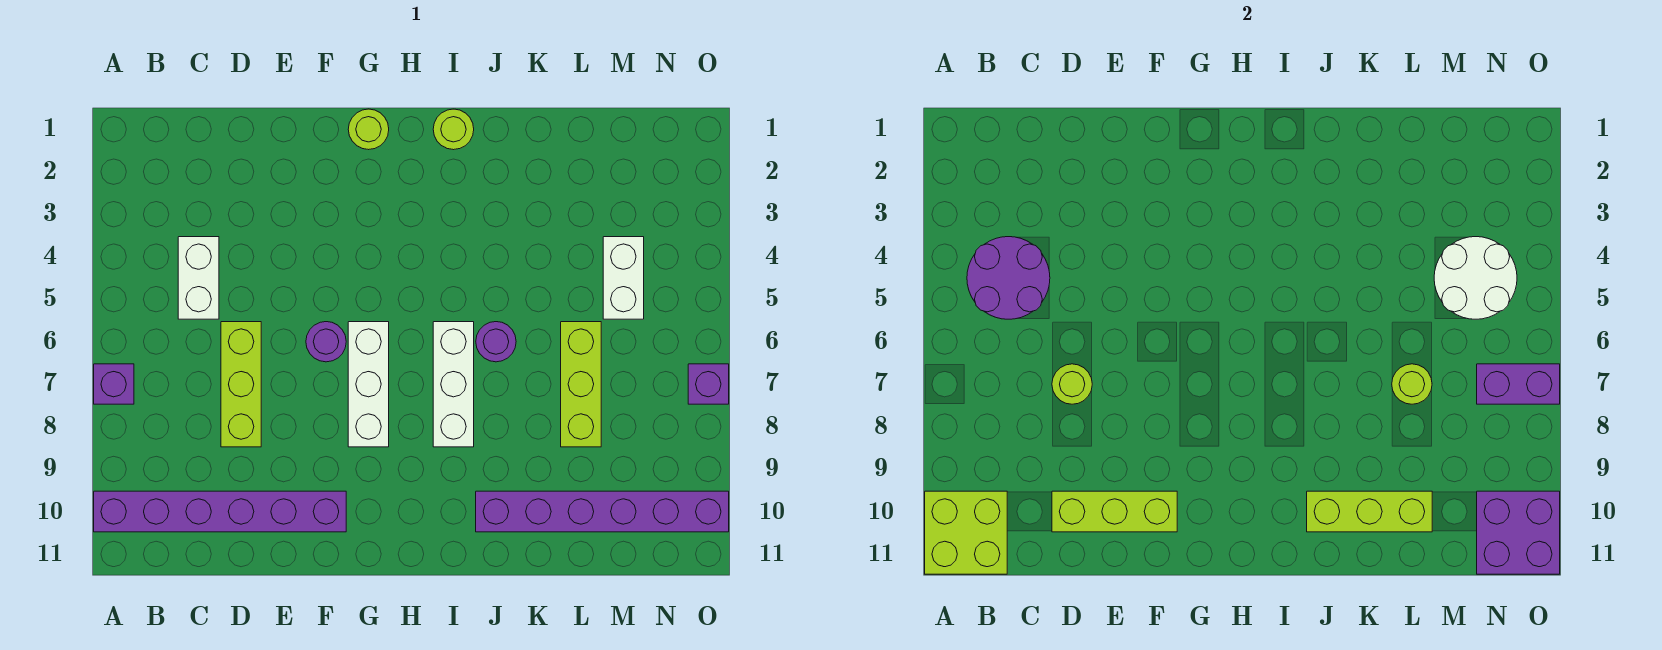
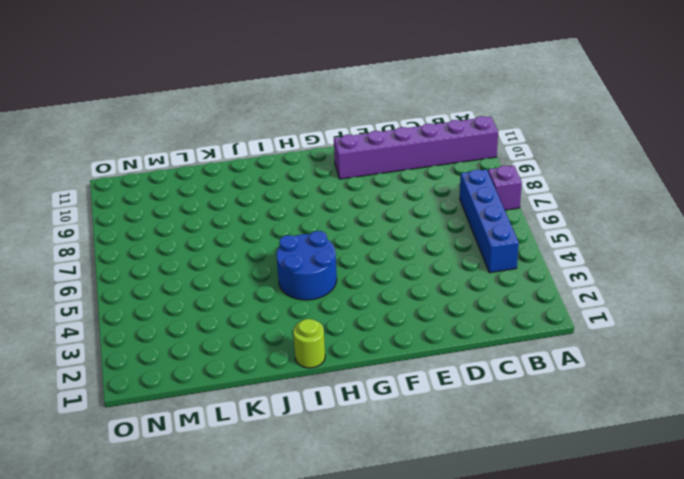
blue brick B4:B7 level 1 -> none
blue round brick H4:I5 level 1 -> none
none -> white brick C4:C5 level 1
none -> lime brick D6:D8 level 1
none -> purple round brick F6 level 1

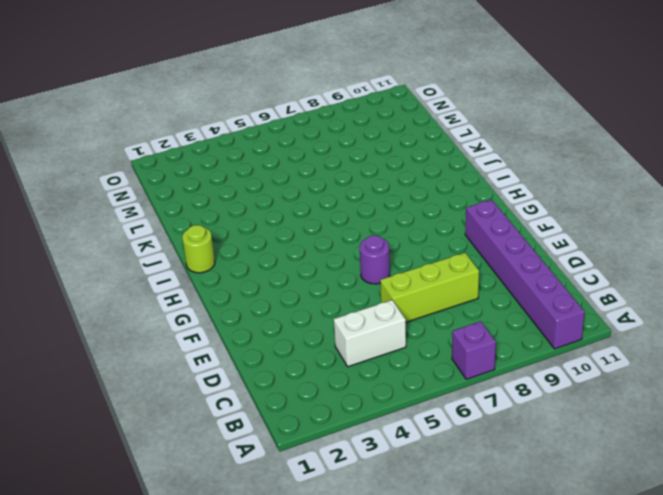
none -> lime round brick G1 level 1
none -> white brick G6:G8 level 1
none -> white brick I6:I8 level 1

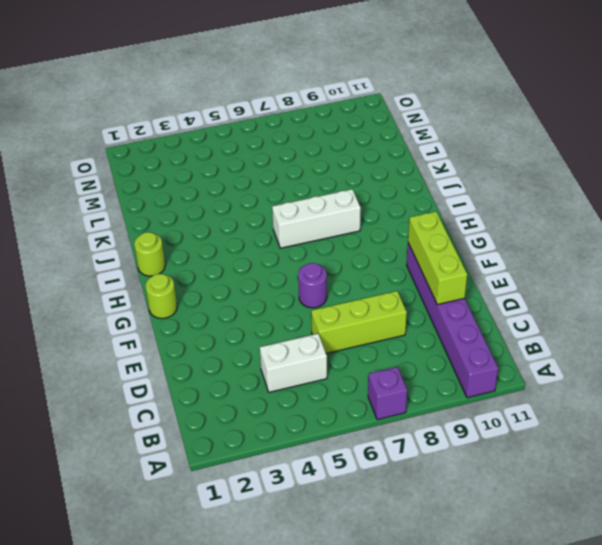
none -> white brick G6:G8 level 1
none -> purple round brick J6 level 1
none -> purple brick J10:O10 level 1

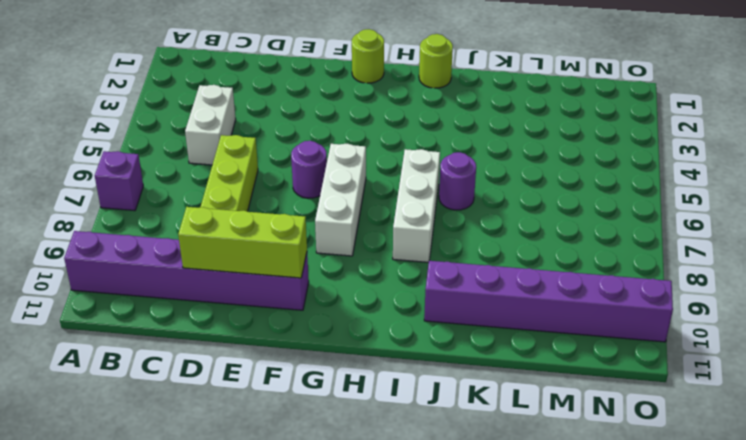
none -> lime brick L6:L8 level 1
none -> white brick M4:M5 level 1
none -> purple brick O7 level 1

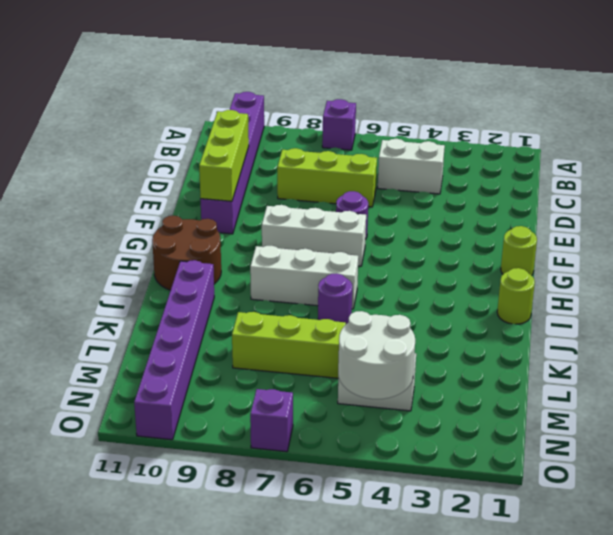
brown round brick H10:I11 level 1 -> none
none -> lime brick A10:B11 level 2
none -> purple round brick B4:C5 level 2
none -> lime round brick D7 level 2

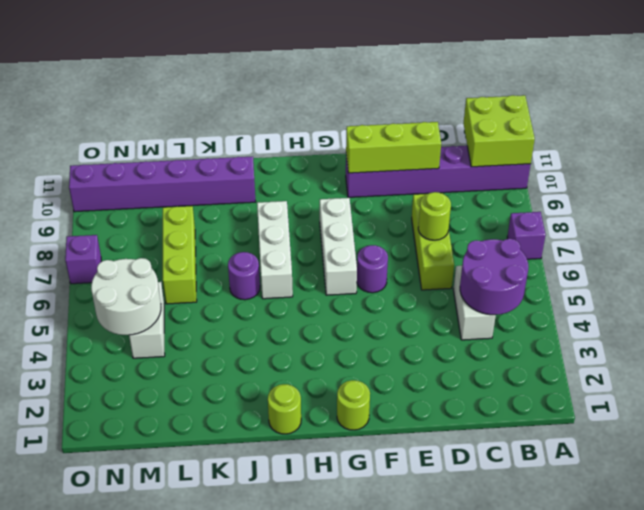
none -> lime brick J10:L10 level 2
none -> lime round brick L7 level 2
none -> purple brick N7:O7 level 2

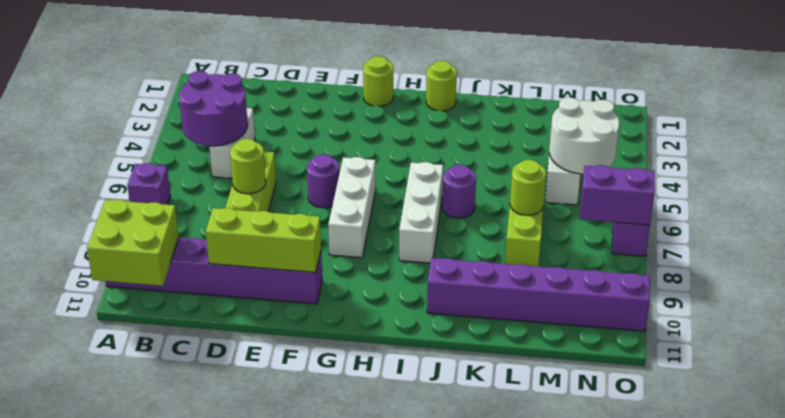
none -> lime brick J10:L10 level 2
none -> purple brick N10:O11 level 2

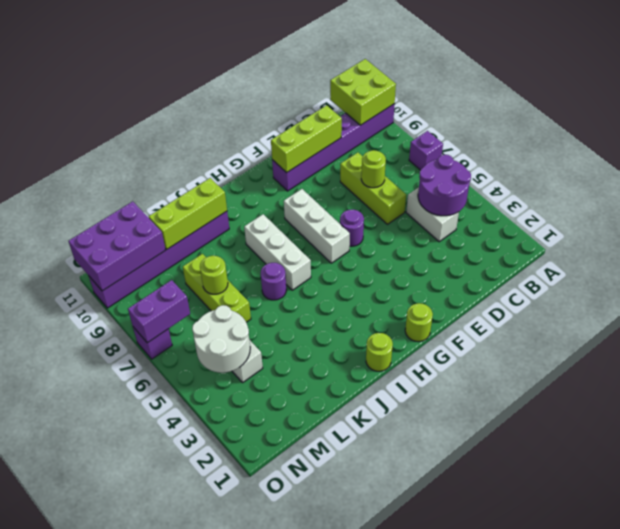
purple brick M10:O11 level 2 -> purple brick N10:O11 level 2

